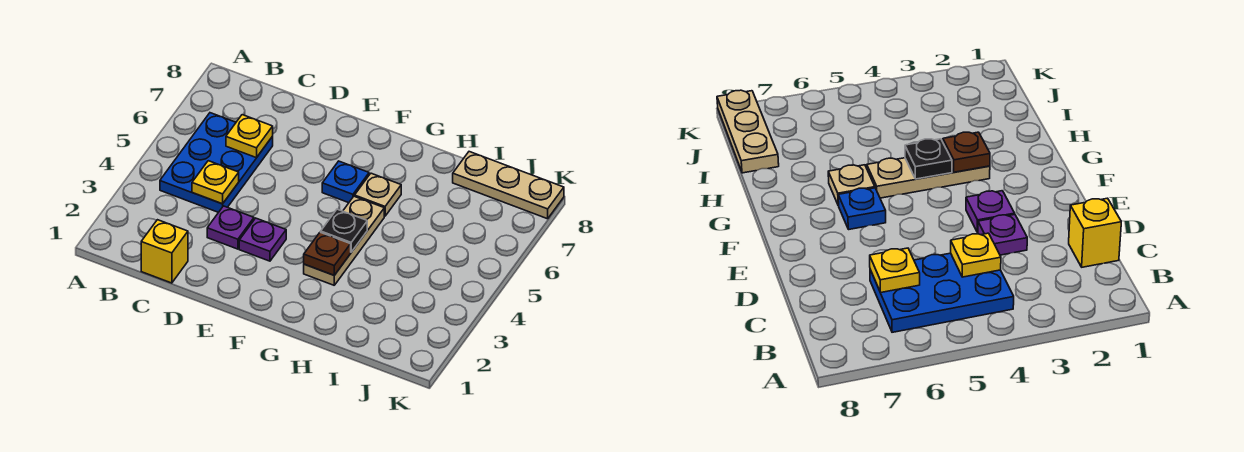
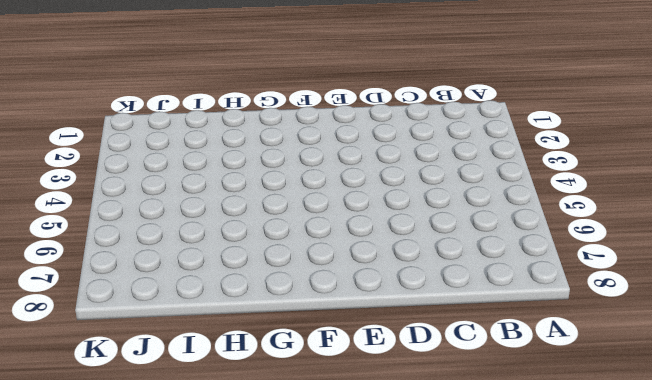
none -> blue plate B4:C6 level 1
none -> yellow brick C1 level 1
none -> purple plate D3 level 1

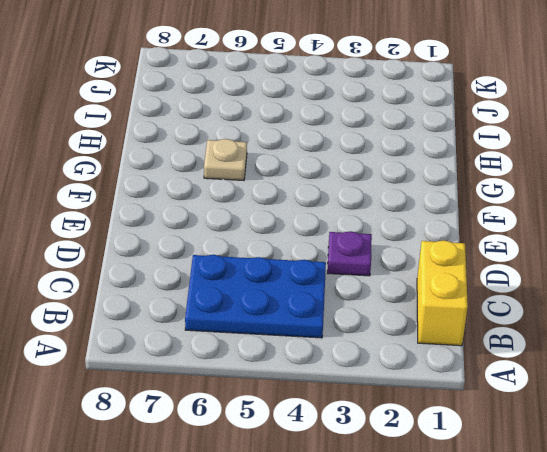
yellow brick B1:C1 level 1 -> yellow brick C1 level 1
none -> purple plate E3 level 1
none -> blue plate F6 level 1
none -> tan plate G3:G5 level 1

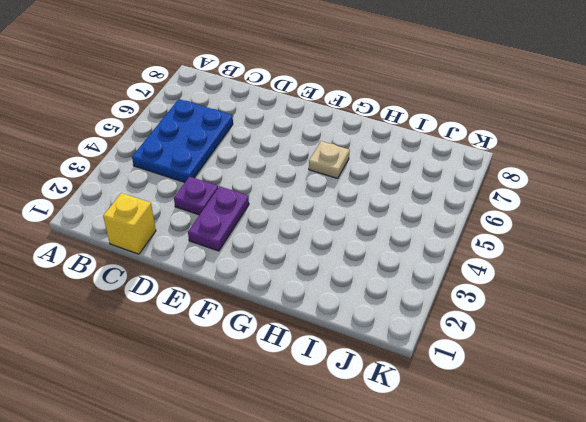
purple plate E2:E3 level 1 -> purple plate E3 level 1
none -> blue plate F6 level 1
none -> tan plate G3:G5 level 1
none -> tan plate I8:K8 level 1

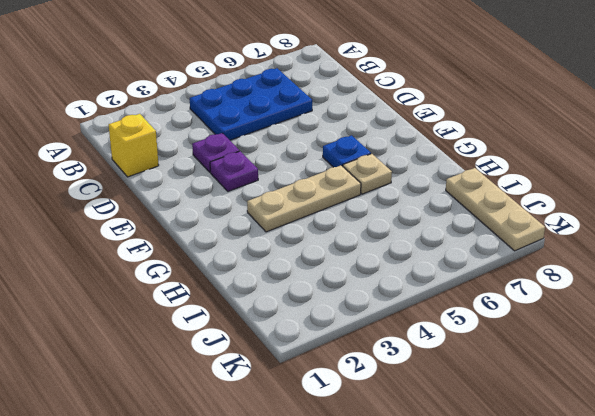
none -> yellow plate C4 level 2
none -> yellow plate C6 level 2
none -> brown plate G3 level 2

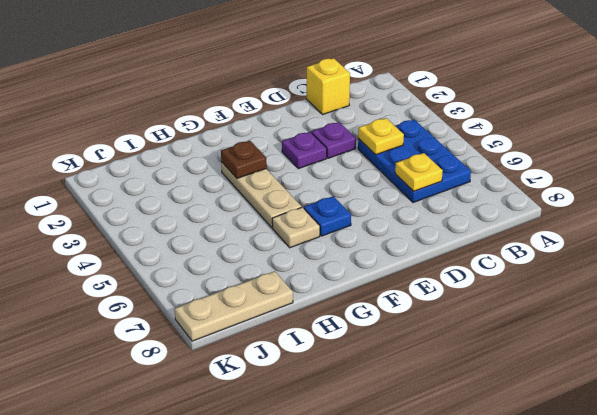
none -> black plate G4 level 2

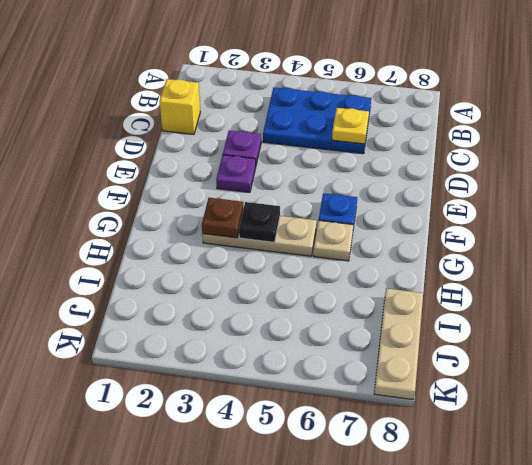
none -> yellow plate C4 level 2

